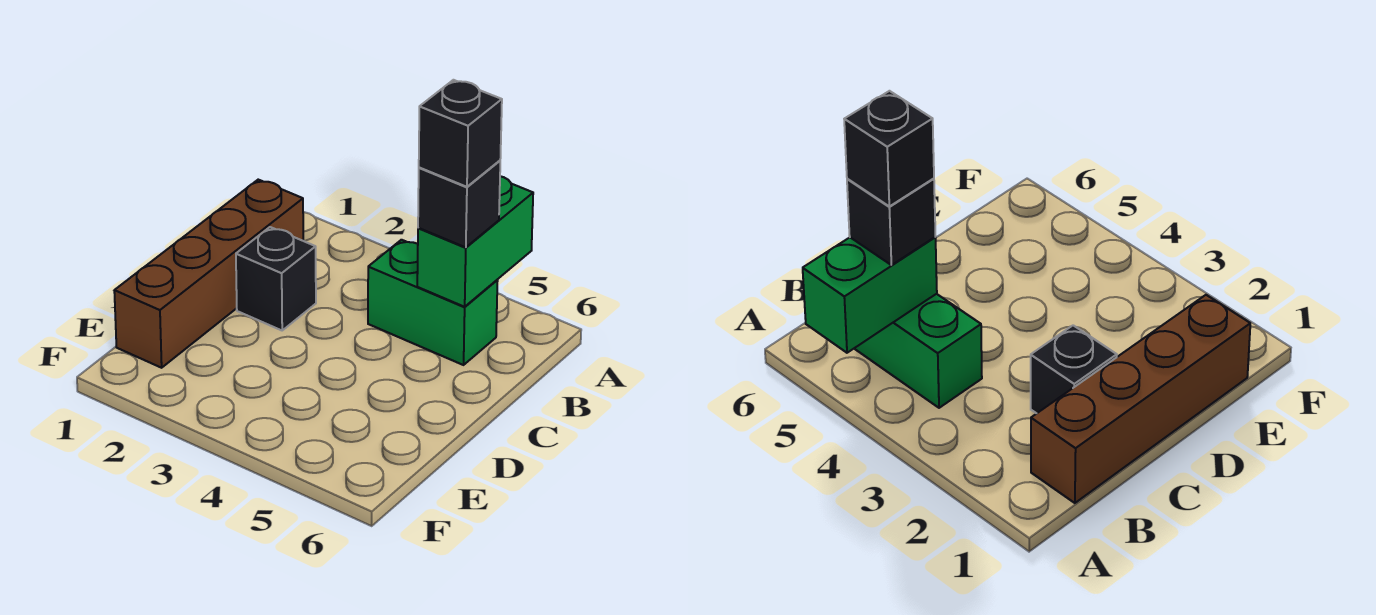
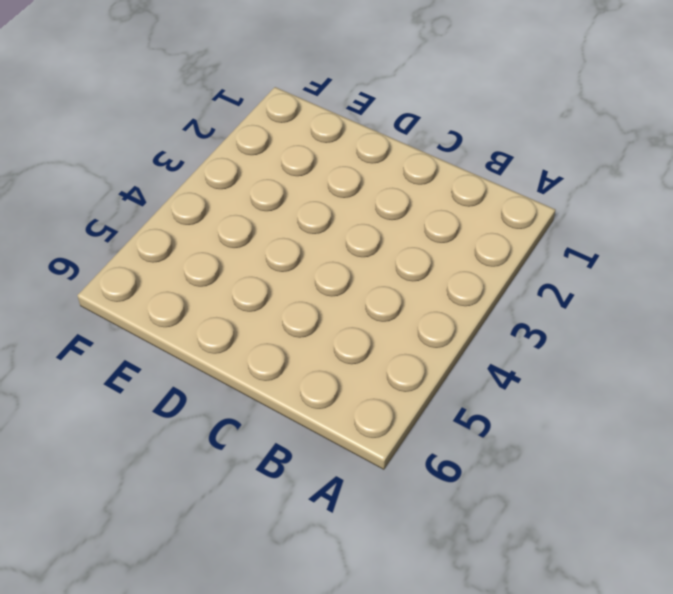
none -> brown brick B1:E1 level 1
none -> green brick B4:B5 level 1

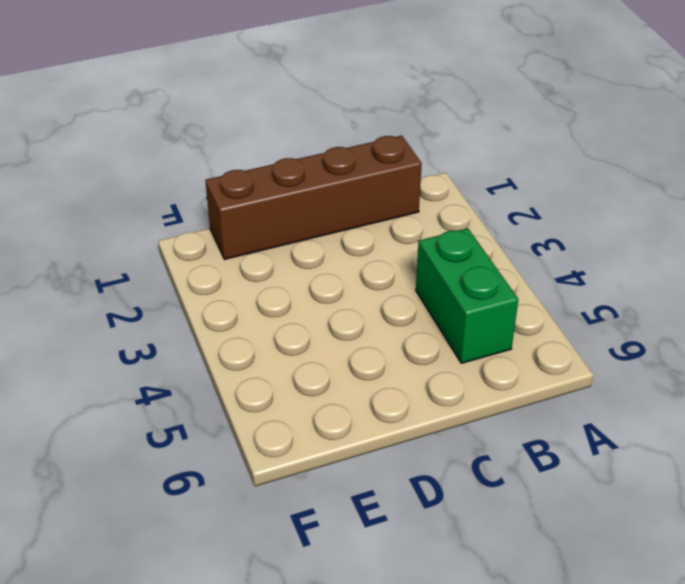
none -> black brick C2 level 1
none -> green brick A5:B5 level 2

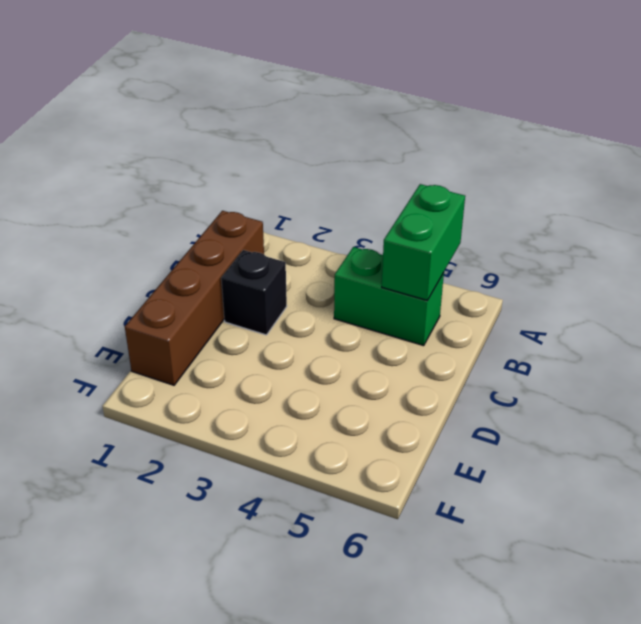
none -> black brick B5 level 3
none -> black brick B5 level 4

